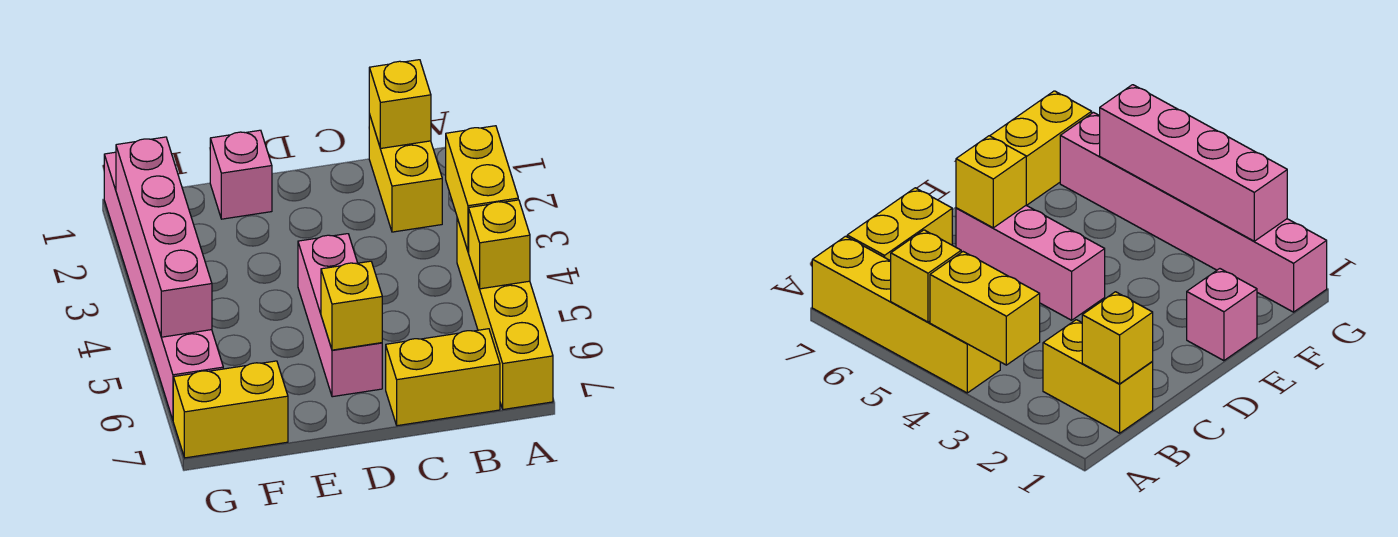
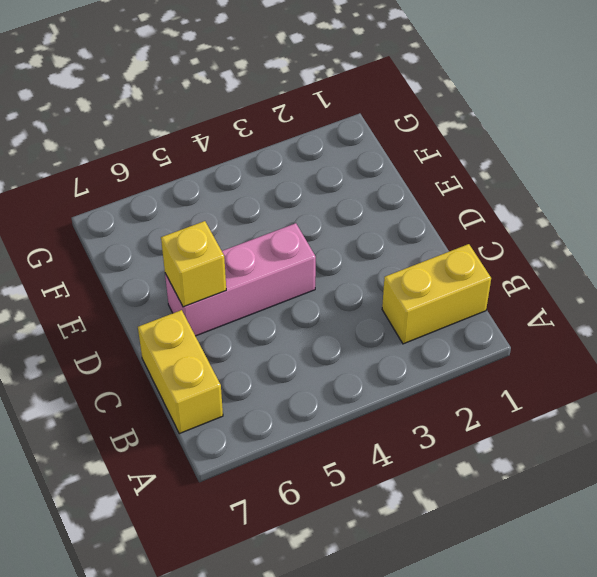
none -> yellow brick A4:A7 level 1
none -> pink brick E1 level 1
none -> yellow brick F7:G7 level 1

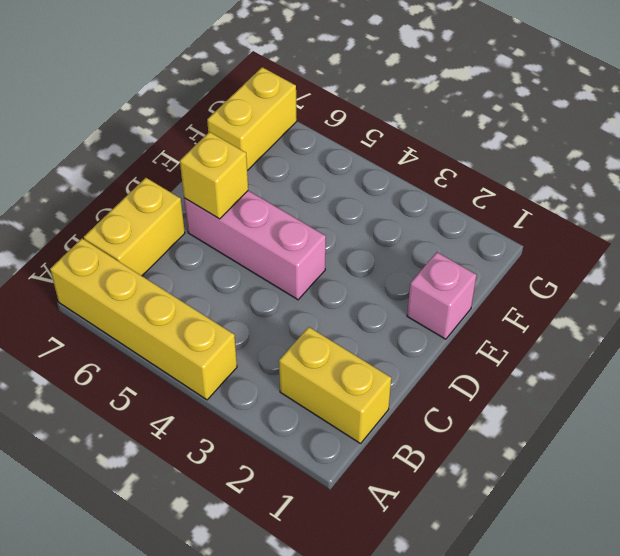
none -> pink brick G1:G6 level 1
none -> yellow brick A3:A4 level 2
none -> yellow brick A5 level 2

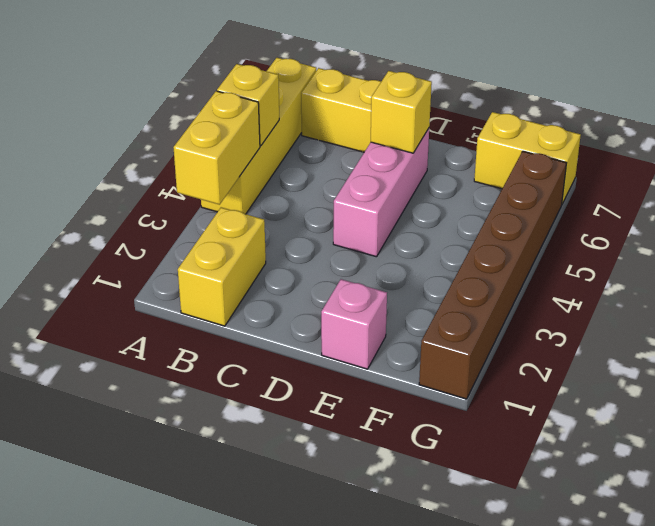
brown brick G1:G6 level 1 -> pink brick G1:G6 level 1
none -> yellow brick B1 level 2
none -> pink brick G2:G5 level 2

